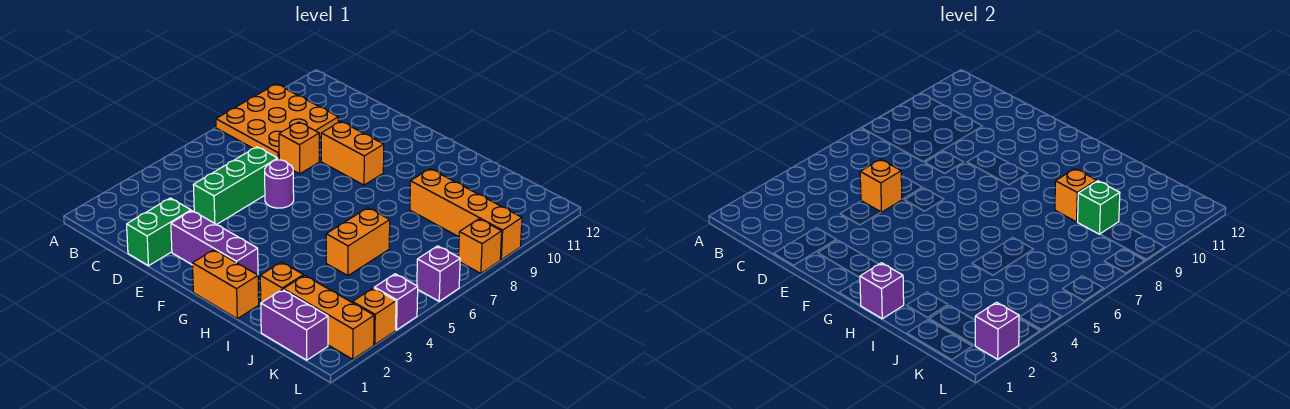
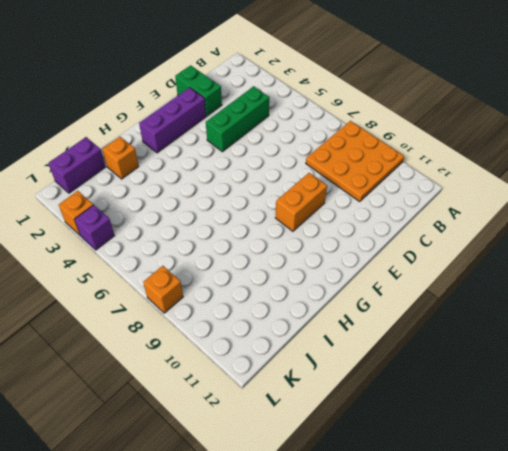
green brick C4:E4 level 1 -> green brick D4:D6 level 1
none -> orange brick D8 level 1
none -> purple round brick E6 level 1
none -> orange brick G1:H1 level 1

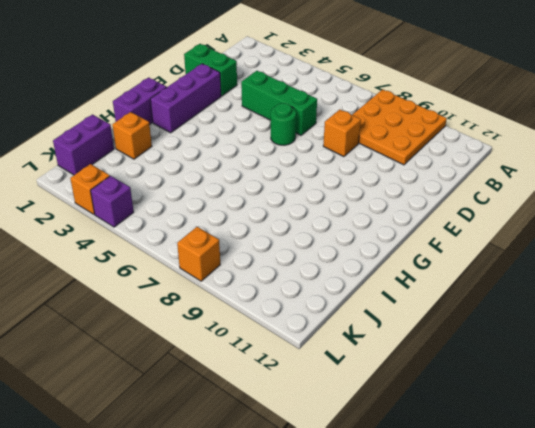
green round brick E6 level 1 -> purple round brick E6 level 1
purple brick G1:H1 level 1 -> orange brick G1:H1 level 1
none -> orange brick E9:F9 level 1
none -> orange brick I5:I6 level 1
none -> orange brick I9:L9 level 1

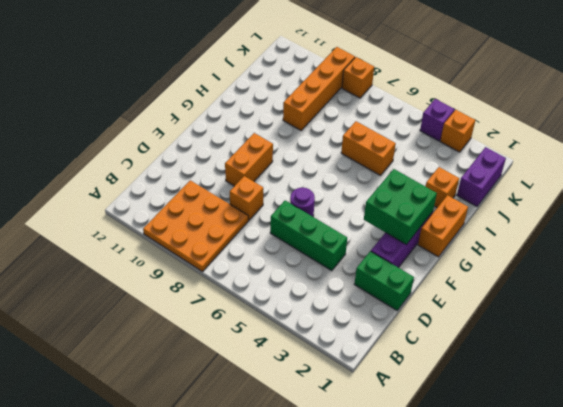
green brick F2:G3 level 2 -> none
none -> orange brick J2:L2 level 1
none -> purple brick L6 level 1
none -> orange brick D5 level 2

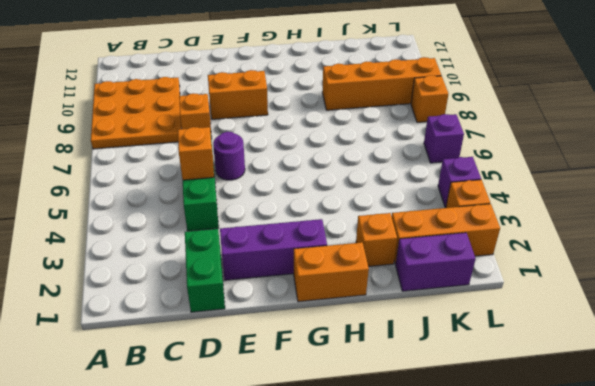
none -> orange brick I5:I6 level 1
none -> purple brick H1 level 2
none -> orange brick I9 level 2

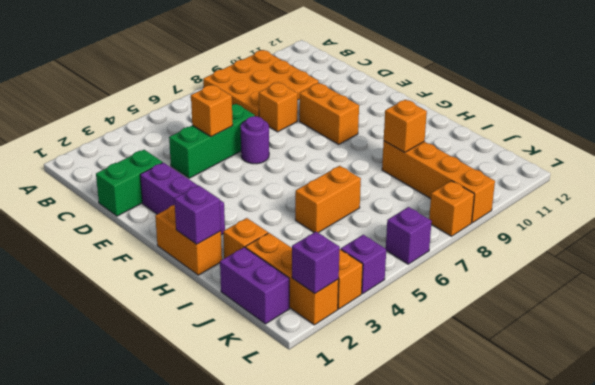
none -> green brick J9 level 2

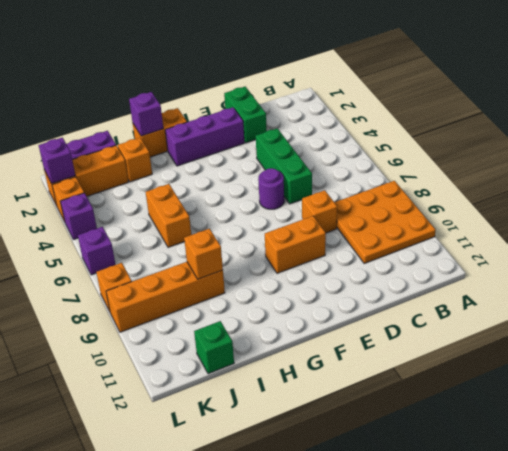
green brick J12 level 1 -> green brick J9 level 2
none -> orange brick D5 level 2

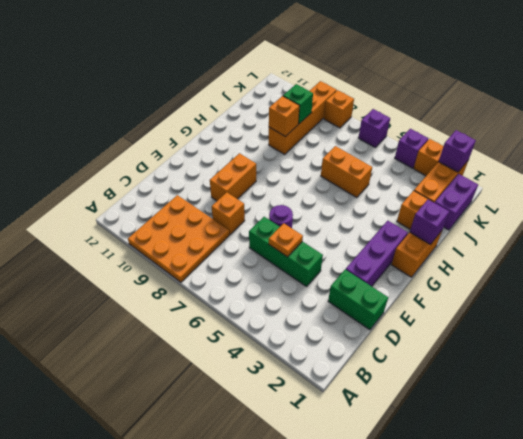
orange plate D5 level 2 -> orange brick D5 level 2

